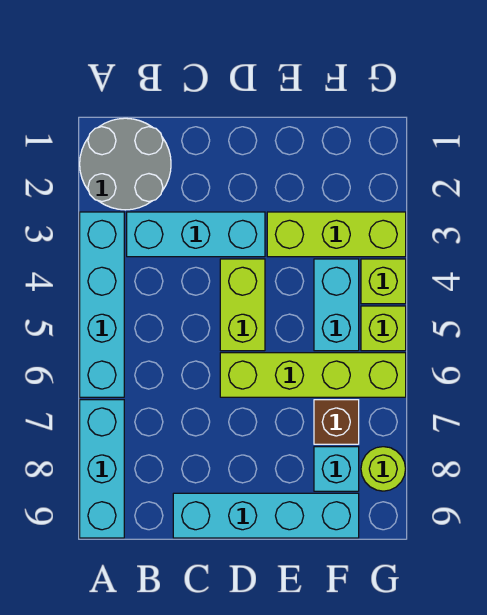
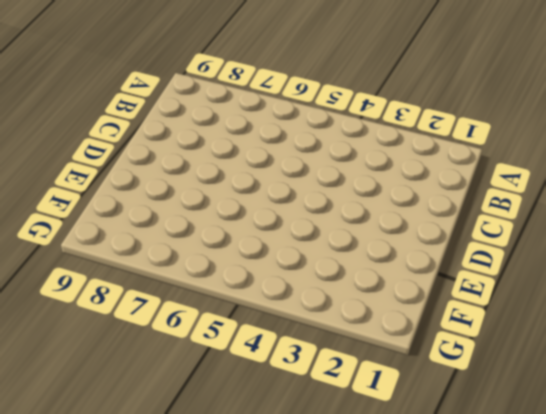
none -> grey round brick A1:B2 level 1
none -> cyan brick A3:A6 level 1
none -> cyan brick A7:A9 level 1

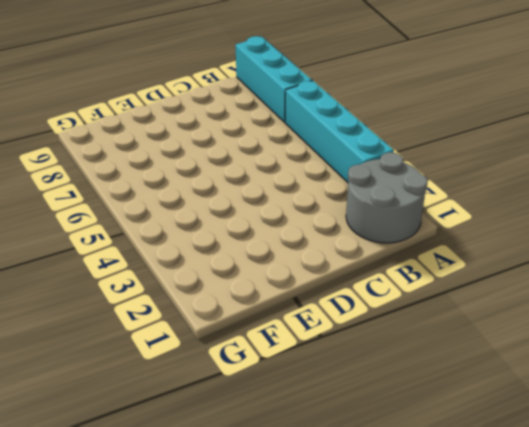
none -> cyan brick B3:D3 level 1
none -> cyan brick C9:F9 level 1
none -> lime brick D4:D5 level 1

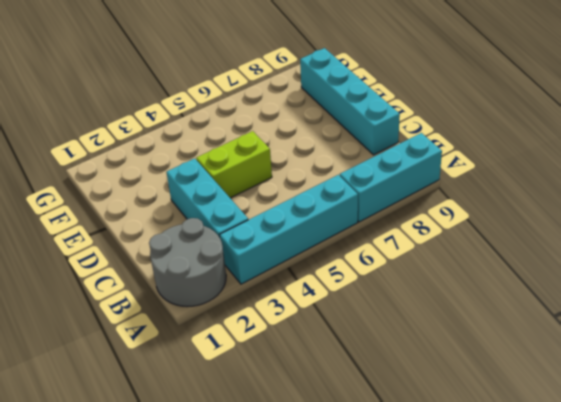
none -> lime brick D6:G6 level 1
none -> lime brick E3:G3 level 1
none -> cyan brick F4:F5 level 1

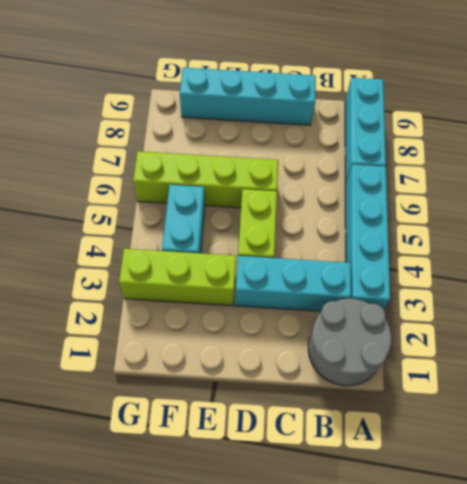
none -> brown brick F7 level 1
none -> cyan brick F8 level 1
none -> lime brick G4 level 1

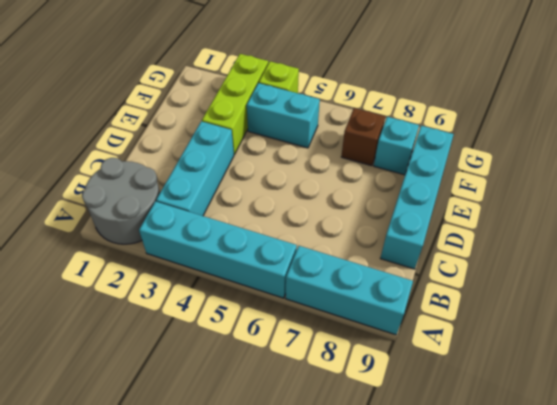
none -> lime brick D4:D5 level 1
none -> lime brick D6:G6 level 1
none -> lime brick G5 level 1

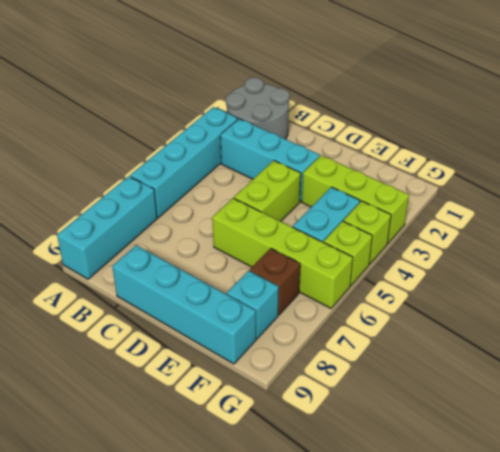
none -> lime round brick G8 level 1

